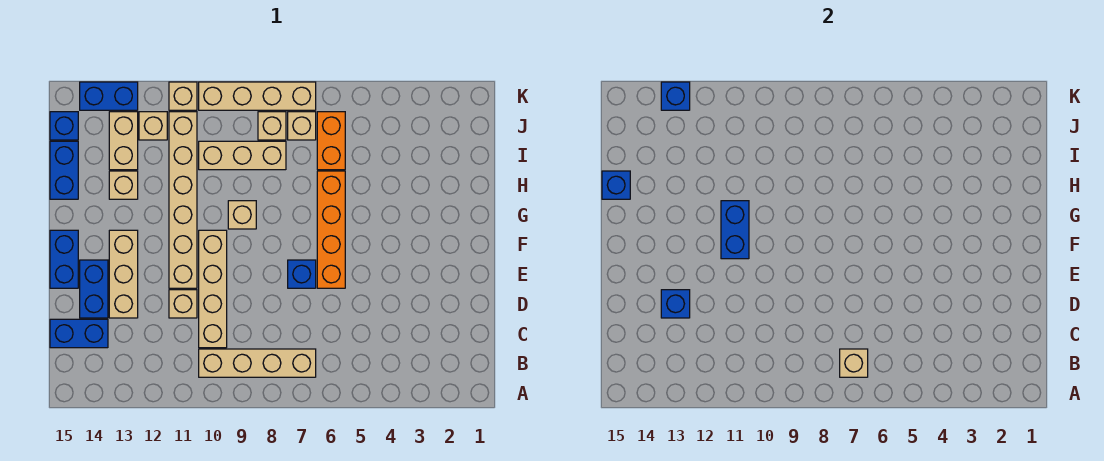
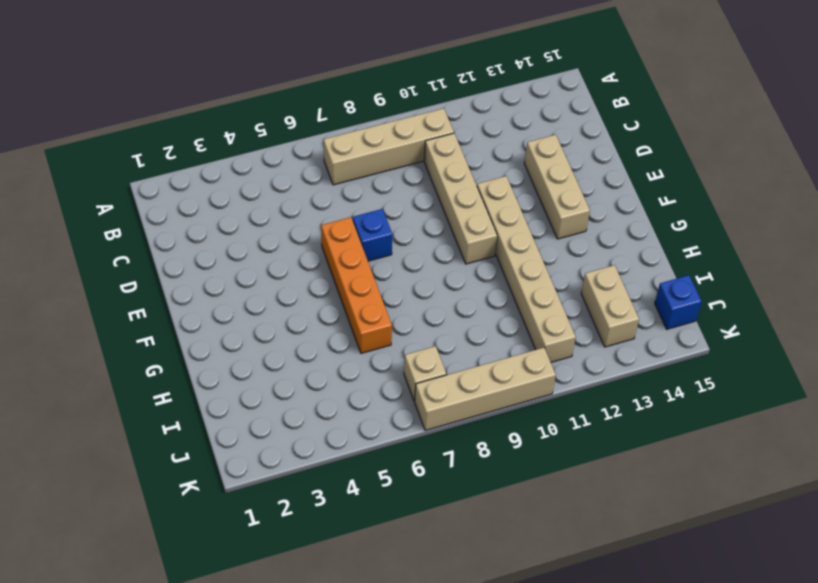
none -> blue brick C14:C15 level 1
none -> tan brick D11 level 1
none -> blue brick D14:E14 level 1

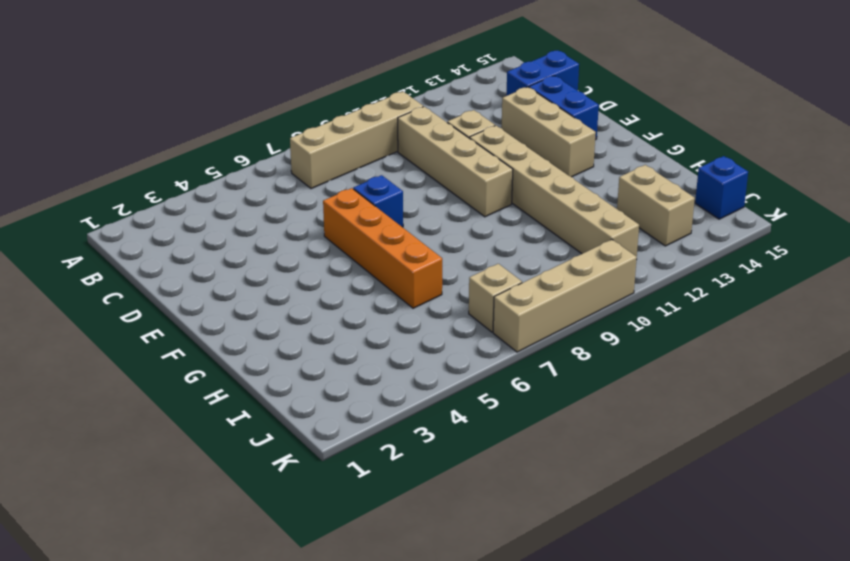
none -> blue brick E15:F15 level 1
none -> tan brick G9 level 1
none -> tan brick H13 level 1

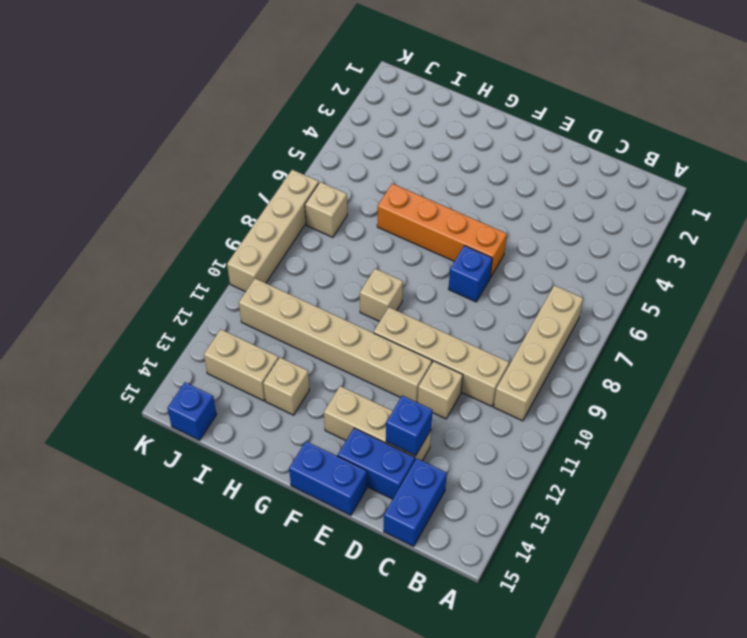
none -> blue brick H15:I15 level 1
none -> orange brick I6:J6 level 1
none -> tan brick I8:I10 level 1

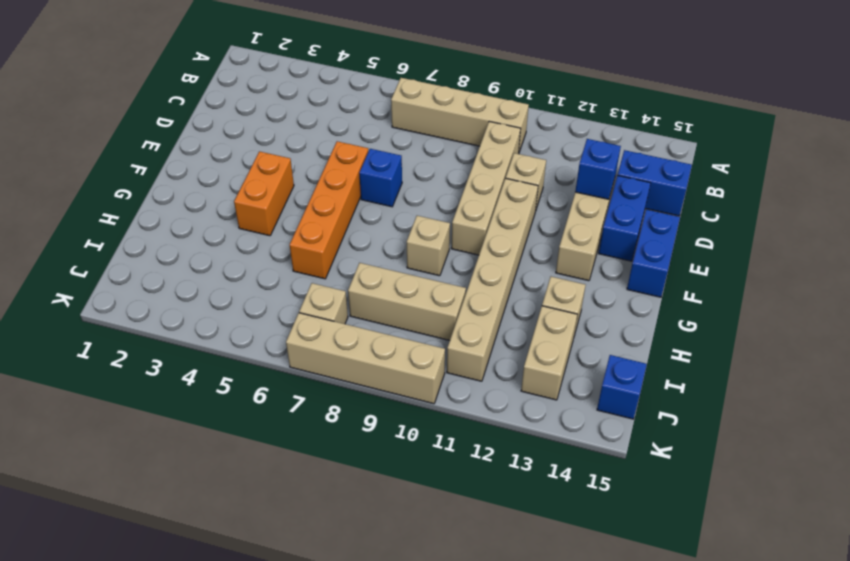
orange brick F4:G4 level 1 -> orange brick I6:J6 level 1
none -> blue brick H15:I15 level 1
none -> tan brick J8 level 1
none -> tan brick J12 level 1

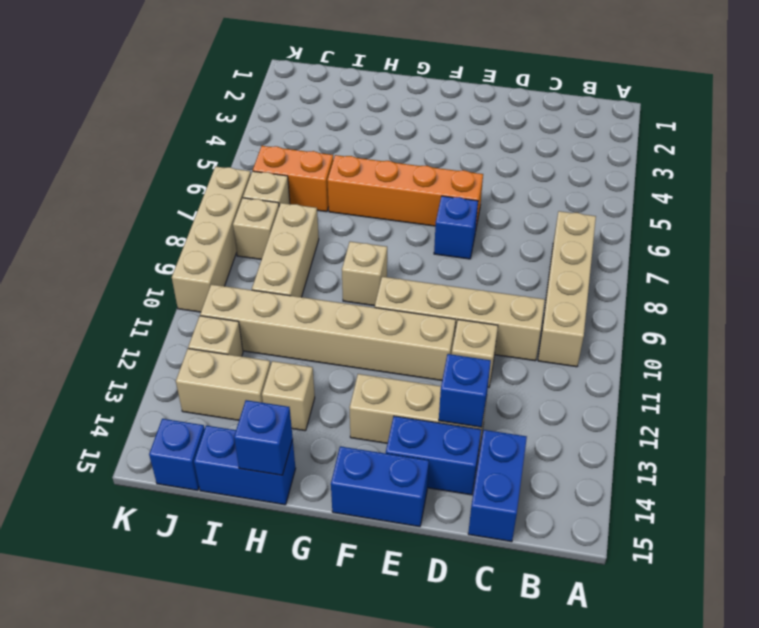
none -> tan brick K11 level 1
none -> blue brick K13:K14 level 1
none -> tan brick B7 level 2

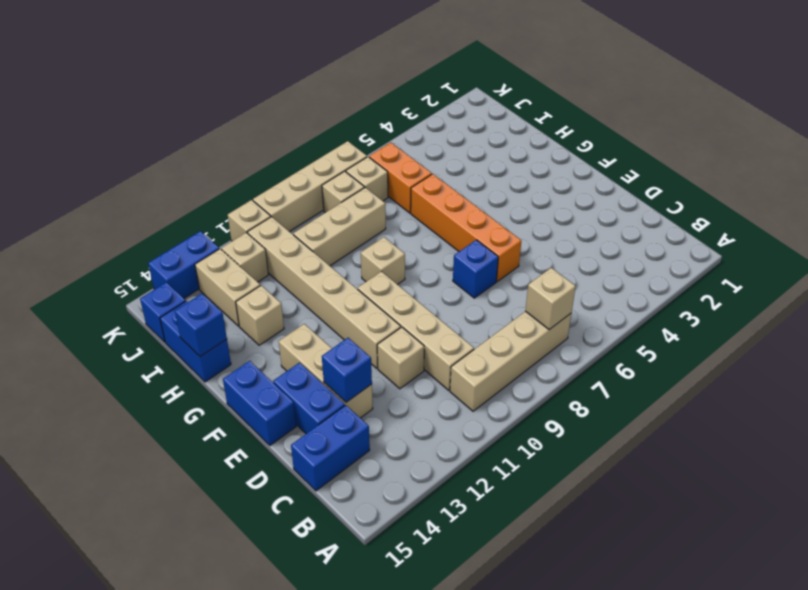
none -> blue brick F11:G11 level 2
none -> blue brick K13 level 2

